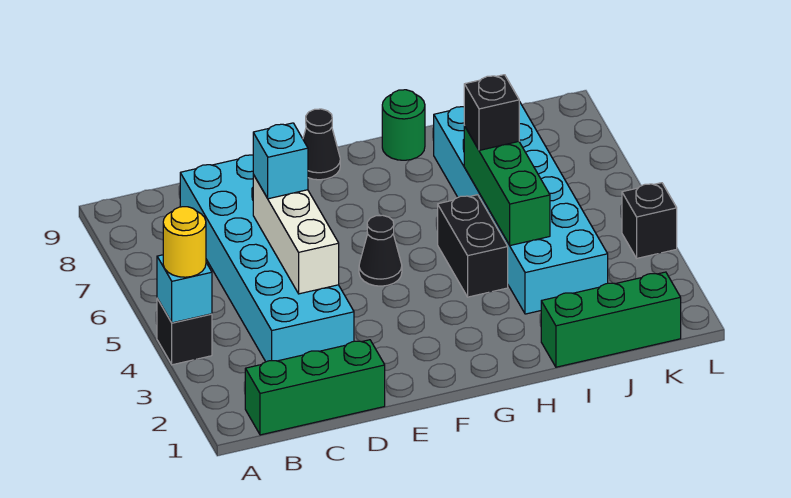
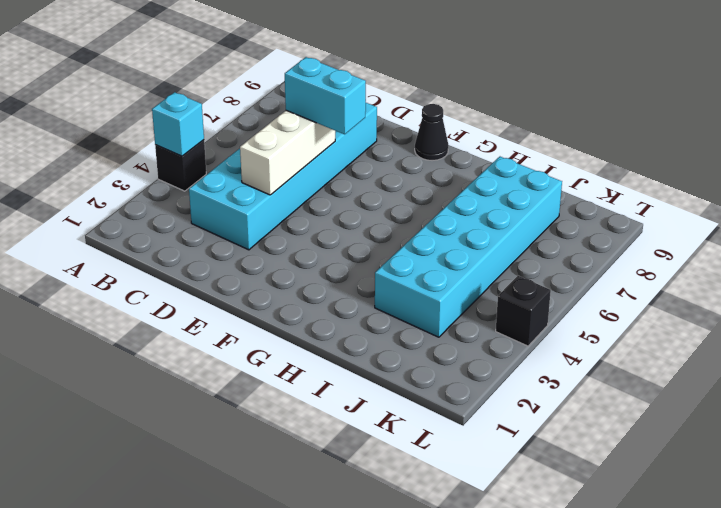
cyan brick D6:E6 level 3 -> cyan brick D6 level 3
none -> green brick B1:D1 level 1
none -> black cone F5 level 1
none -> black brick H4:H5 level 1

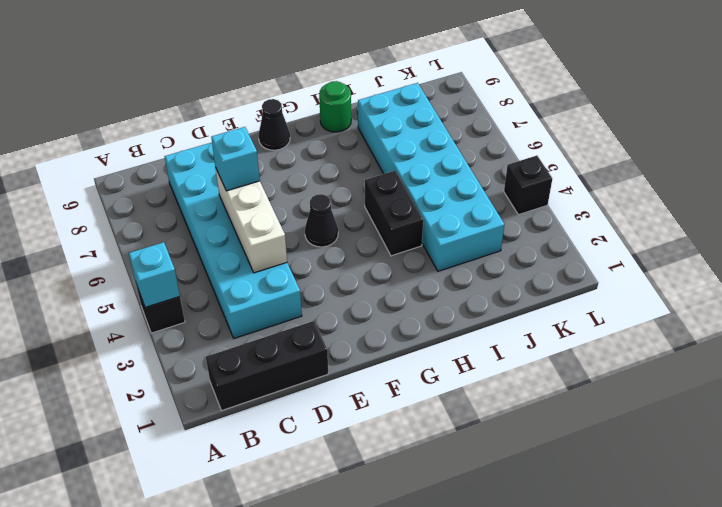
black brick B1:D1 level 1 -> green brick B1:D1 level 1
none -> green brick I1:K1 level 1
none -> green brick I4:I6 level 2
none -> yellow round brick A4 level 3

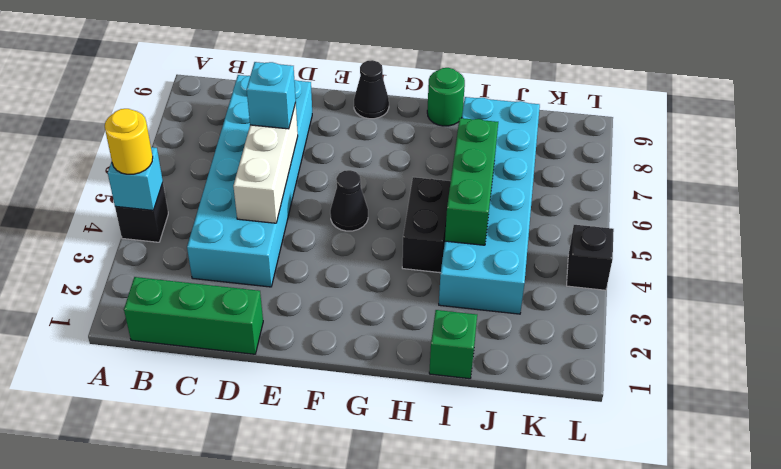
green brick I1 level 1 -> green brick I1:K1 level 1
none -> black brick I6 level 3

